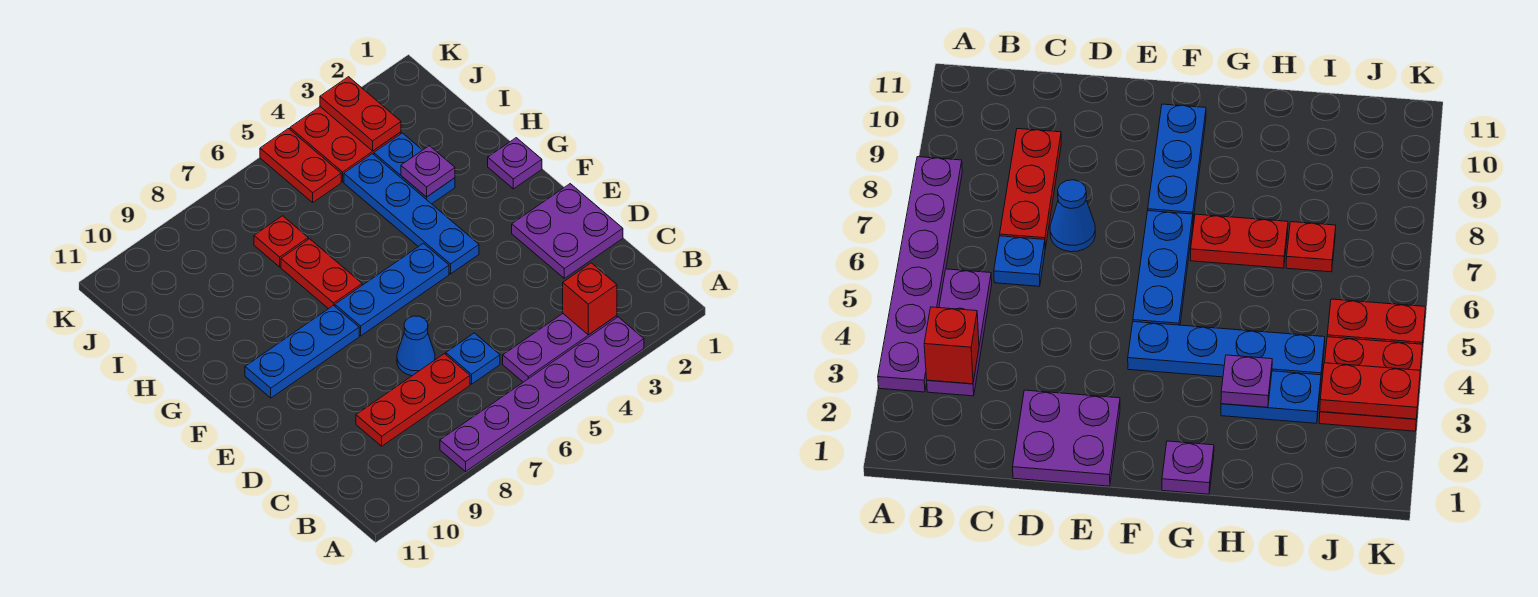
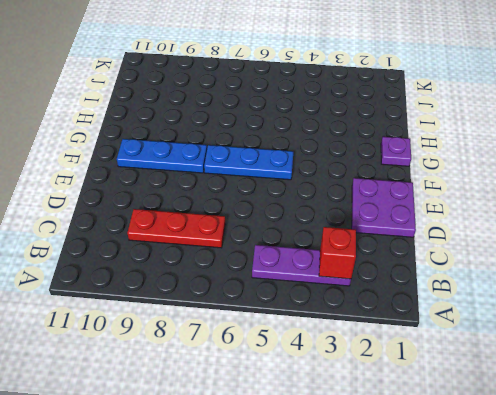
none -> purple plate A3:A8 level 1
none -> blue plate C6 level 1
none -> blue cone D7 level 1

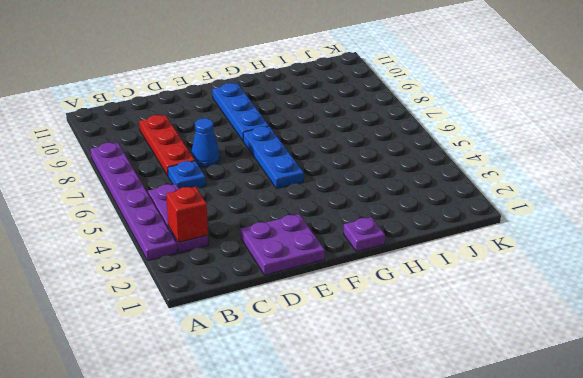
none -> blue plate F4:I4 level 1
none -> red plate G7:H7 level 1
none -> blue plate H3:I3 level 1

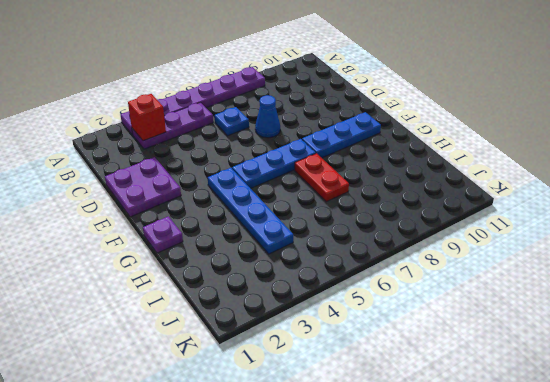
none -> red plate C7:C9 level 1
none -> blue plate H3:I3 level 1
none -> red plate I7 level 1

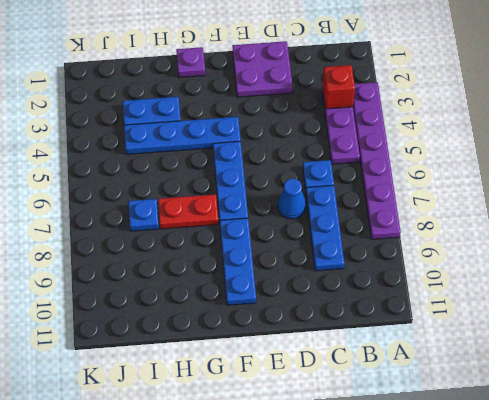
blue plate C7:C9 level 1 -> red plate C7:C9 level 1
blue plate I7 level 1 -> red plate I7 level 1
none -> red plate J3:K4 level 1
none -> red plate J5:K5 level 1
none -> purple plate H3 level 2

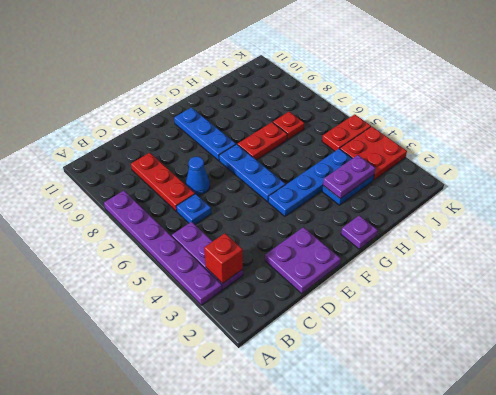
purple plate H3:I3 level 2 -> purple plate H3 level 2
none -> red plate J3:K3 level 2

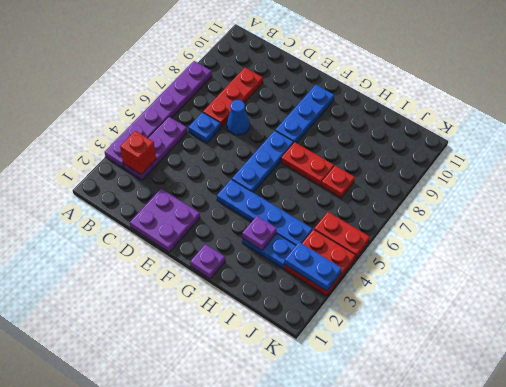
blue plate J3:K3 level 2 -> red plate J3:K3 level 2

